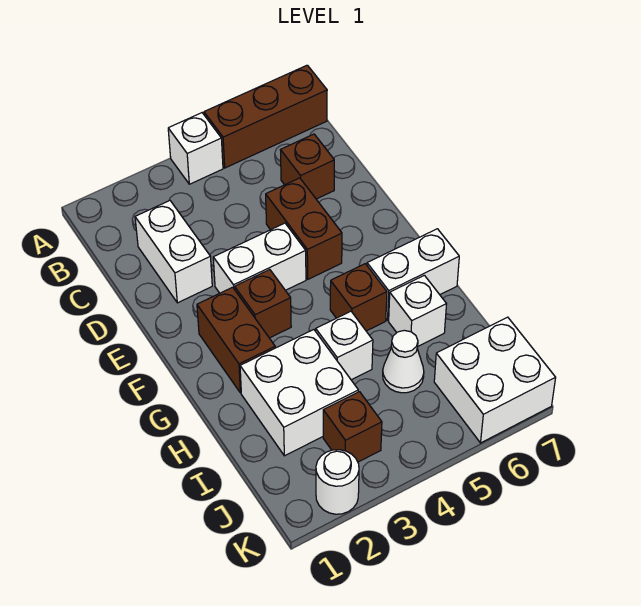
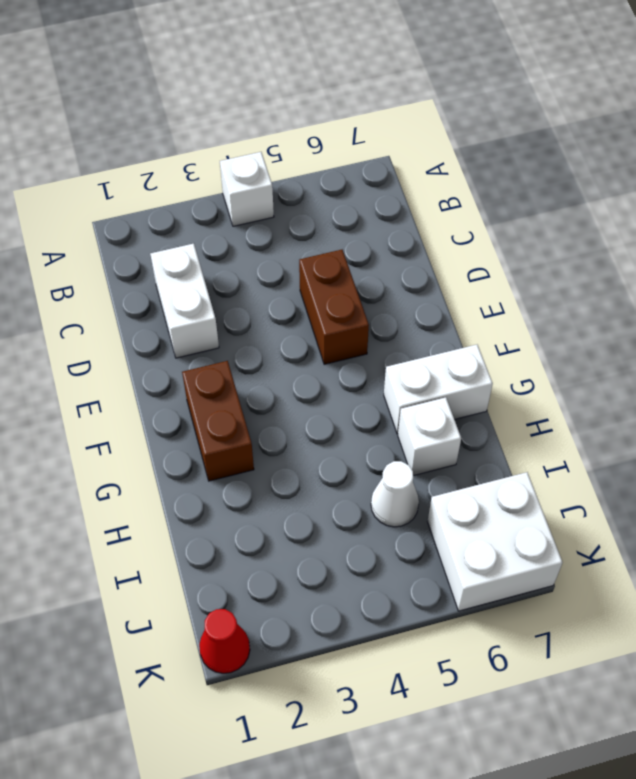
red cone K1 level 1 -> none
none -> brown brick A5:A7 level 1
none -> brown brick C6 level 1
none -> white brick E3:E4 level 1

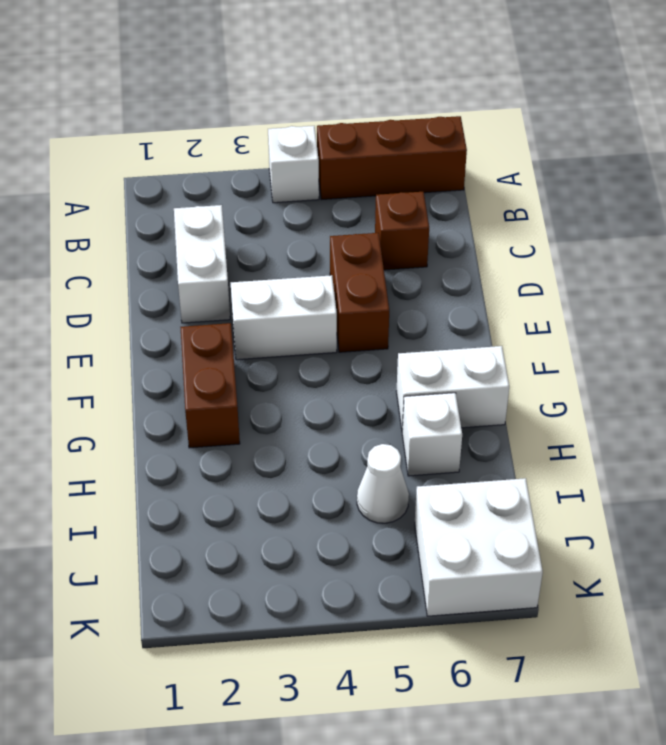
none -> brown brick F3 level 1
none -> brown brick G5 level 1
none -> white brick H2:I3 level 1

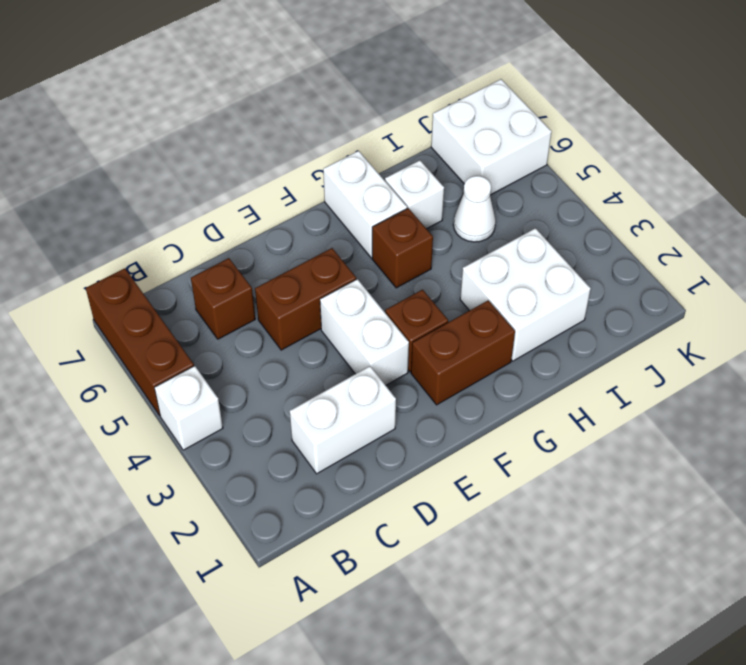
none -> white brick H4 level 1
none -> brown brick J3 level 1
none -> white round brick K2 level 1

